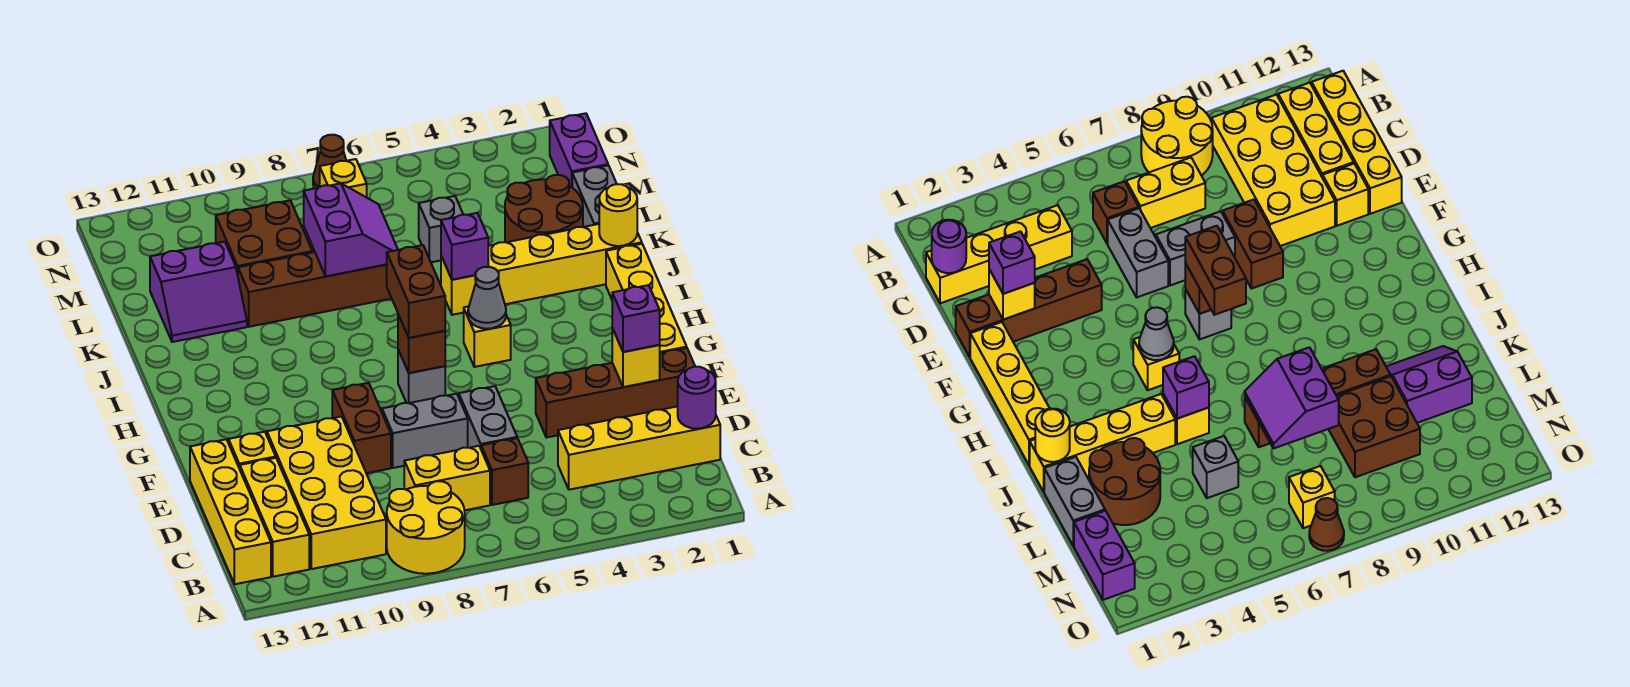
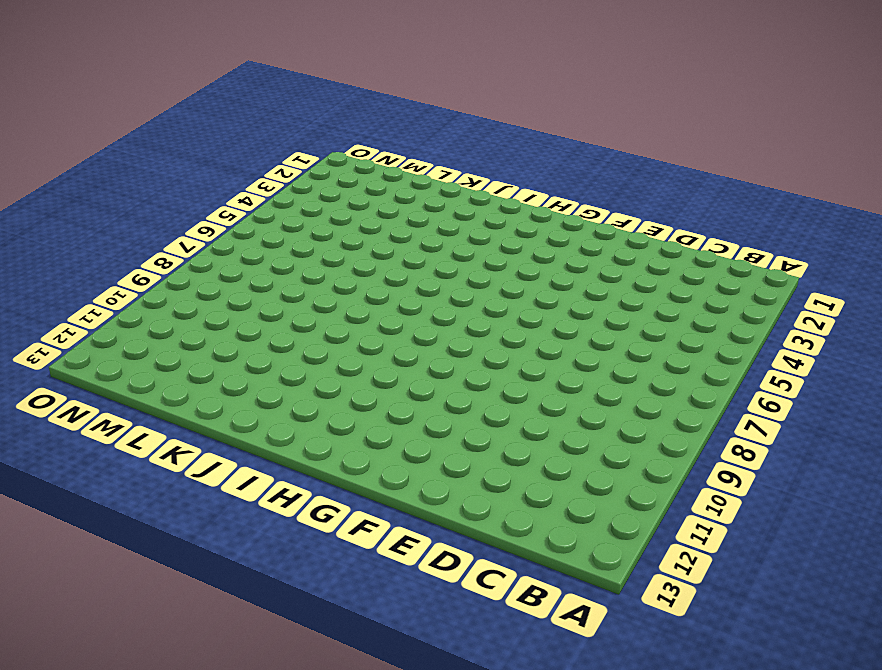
none -> yellow round brick A8:B9 level 1
none -> yellow brick B10:E11 level 1
none -> yellow brick B12:D12 level 1
none -> yellow brick B13:E13 level 1

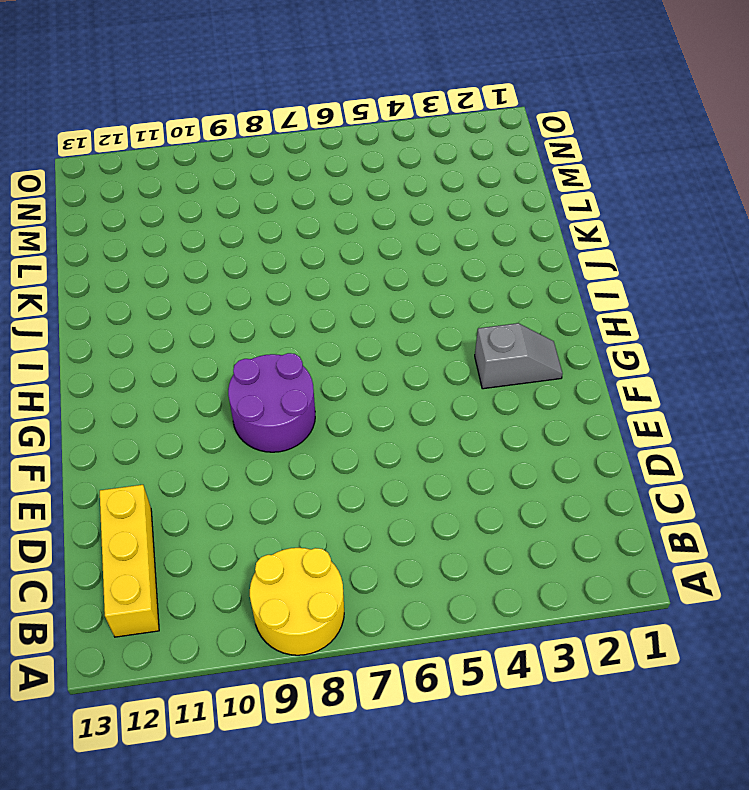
purple round brick F8:G9 level 1 -> brown brick E9:F9 level 1
grey slope G2:G3 level 1 top 3 -> none
none -> yellow brick B10:E11 level 1
none -> yellow brick B13:E13 level 1
none -> yellow brick C1:C4 level 1
none -> brown brick C6 level 1

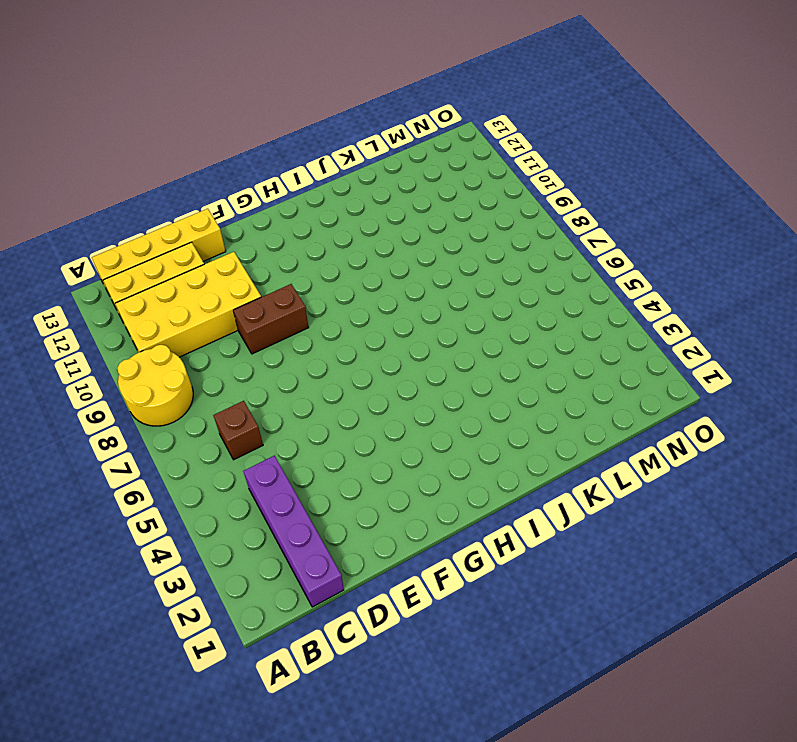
purple brick C1:C4 level 1 -> yellow brick C1:C4 level 1
none -> yellow brick C7:C8 level 1
none -> grey brick D6:E6 level 1
none -> brown brick E1:E4 level 1
none -> grey brick E7:E8 level 1

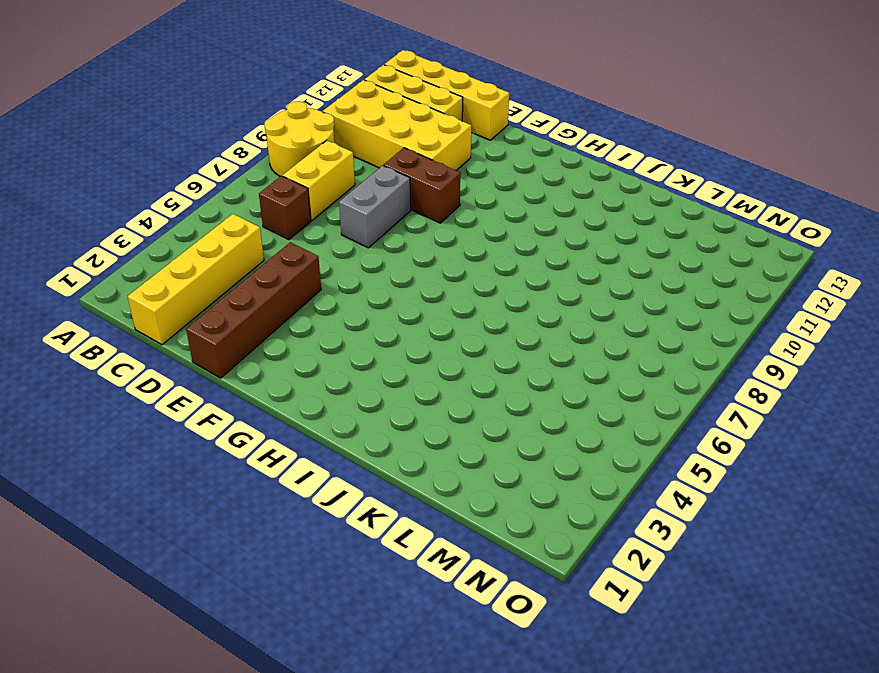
none -> grey brick D6:E6 level 1
none -> yellow brick E12 level 1
none -> yellow brick F1:I1 level 1
none -> grey brick G7 level 1

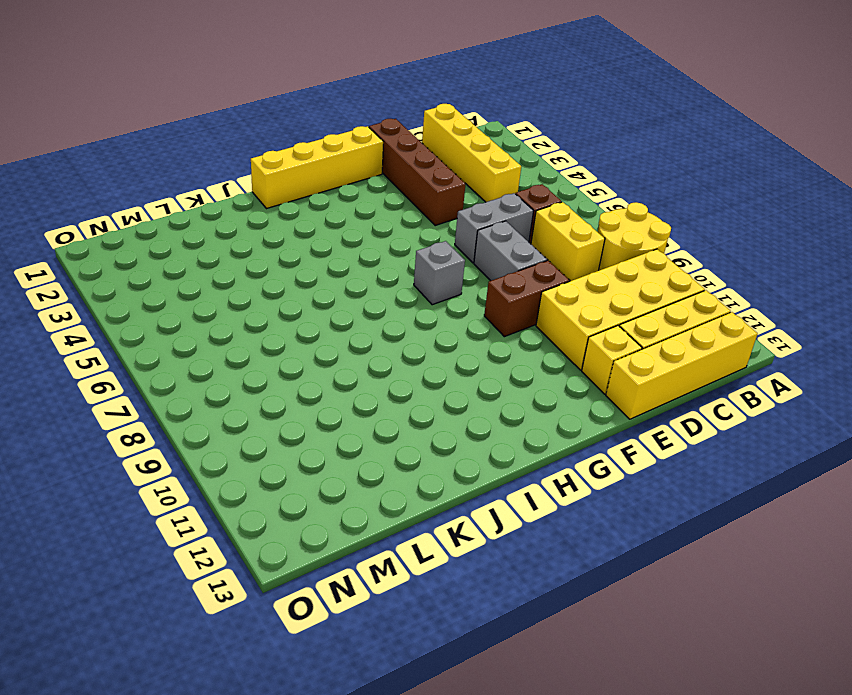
none -> yellow brick H5 level 1
none -> yellow brick J1:J4 level 1
none -> yellow brick J5 level 1
none -> grey brick K1:L1 level 1

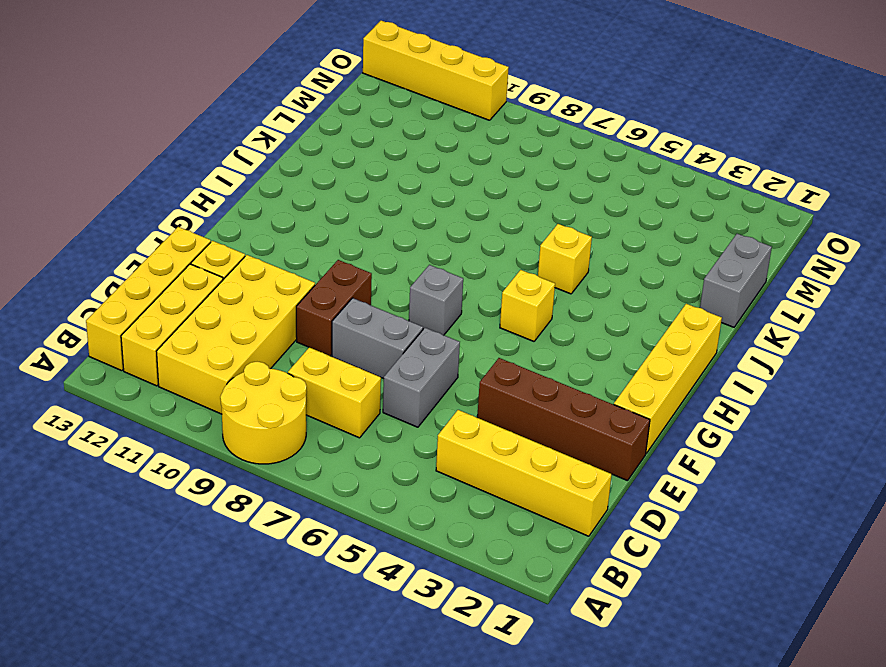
yellow brick O10:O13 level 1 -> yellow brick J1:J4 level 1
none -> brown brick C6 level 1
none -> brown round brick K2:L3 level 1
none -> brown brick K7:K10 level 1
none -> purple slope K11:L12 level 1 top L

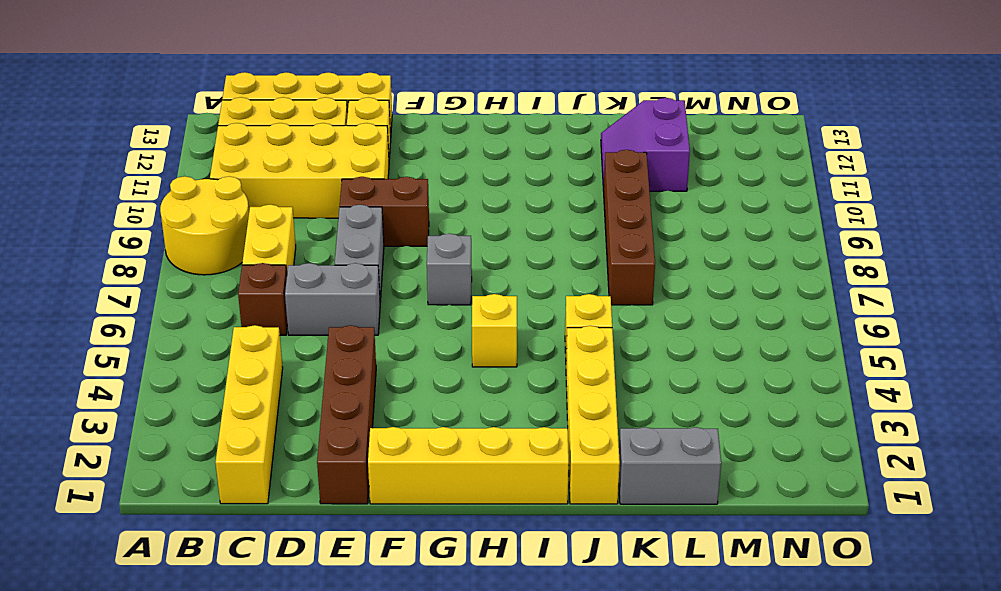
none -> brown round brick K2:L3 level 1
none -> grey brick L5 level 1
none -> brown brick L9:M10 level 1
none -> purple brick M1:N1 level 1

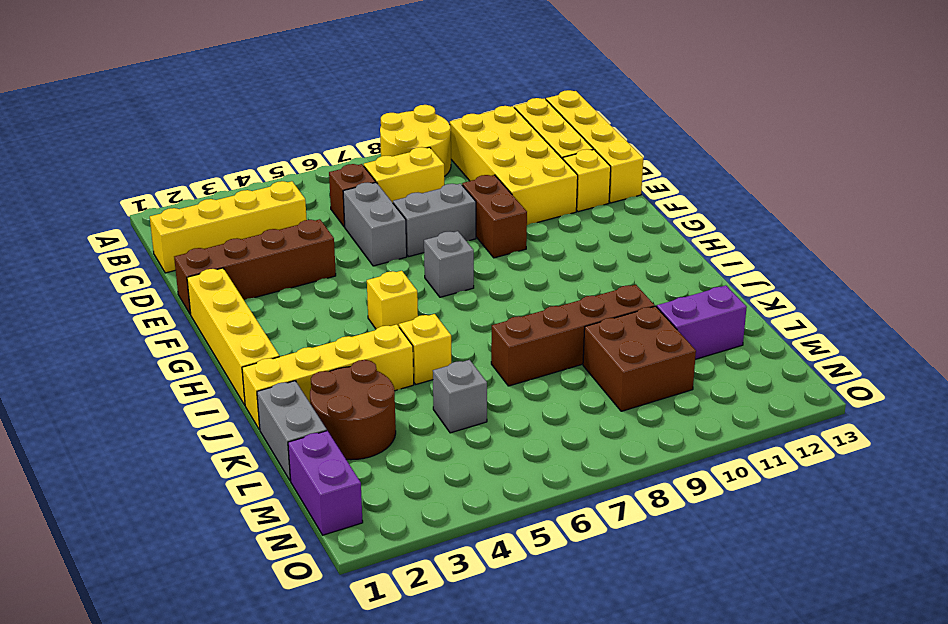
none -> yellow brick N7 level 1
none -> brown cone O7 level 1
none -> purple round brick C1 level 2
none -> yellow brick E2 level 2

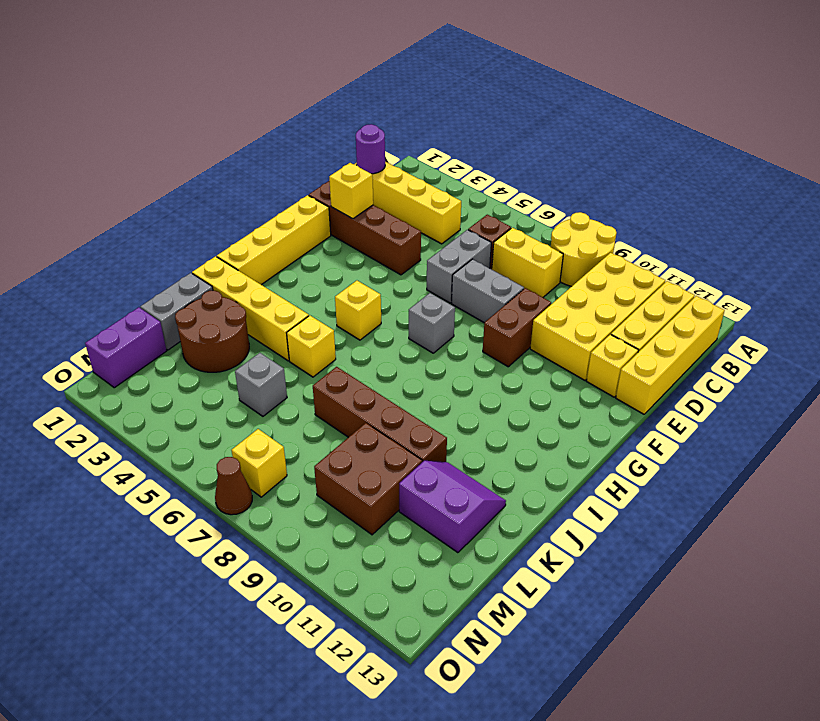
none -> brown brick G7 level 2
none -> grey cone H5 level 2
none -> yellow round brick J1 level 2
none -> purple brick J5 level 2

